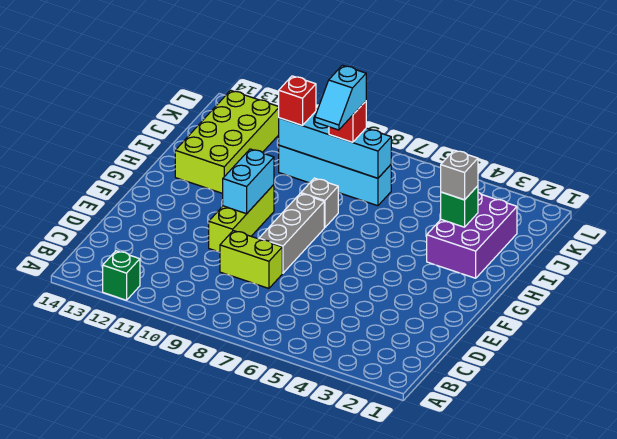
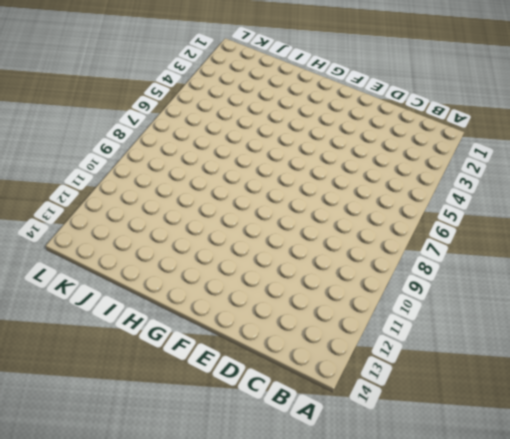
none -> green brick A12 level 1
none -> lime brick D8:D9 level 1
none -> grey brick E8:G8 level 1

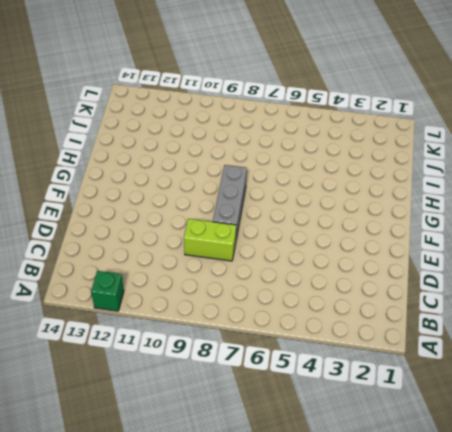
none -> lime brick E10:G10 level 1
none -> purple brick H2:J3 level 1
none -> grey brick H8 level 1

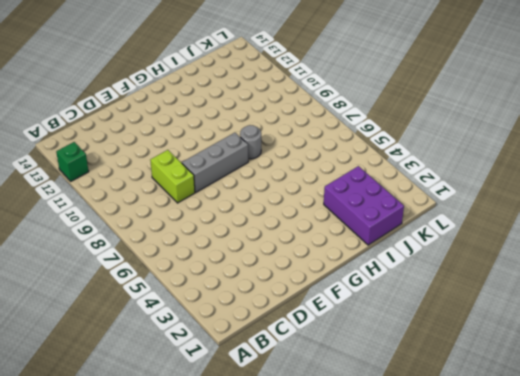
grey round brick H8 level 1 -> grey brick H8 level 1
purple brick I1:J3 level 1 -> purple brick H2:J3 level 1
none -> lime brick E10:G10 level 1
none -> lime brick H12:K13 level 1
none -> cyan brick J7:J10 level 1

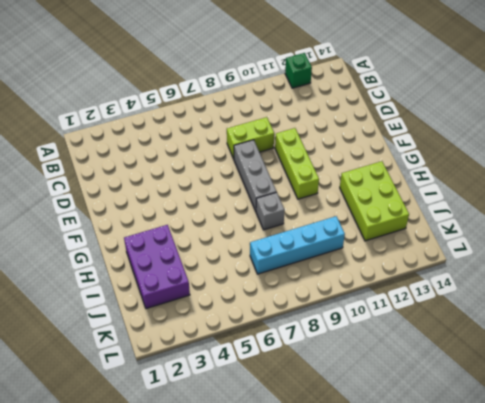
lime brick H12:J13 level 1 -> lime brick H12:K13 level 1
none -> cyan brick F10:G10 level 2
none -> green brick I3 level 2
none -> cyan brick J7:J10 level 2

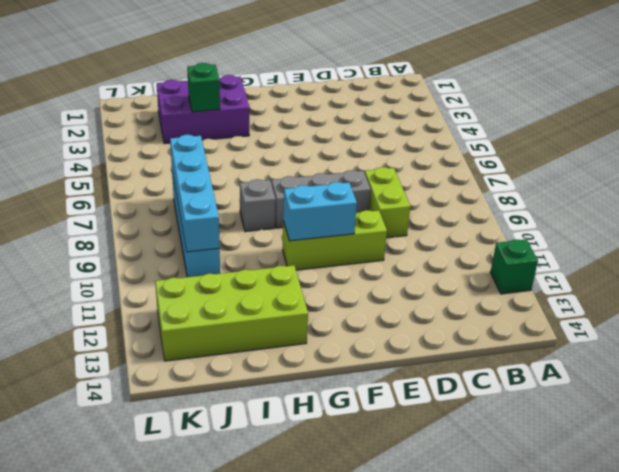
none -> grey brick I3 level 3
none -> red brick J8 level 3
none -> red brick J10 level 3

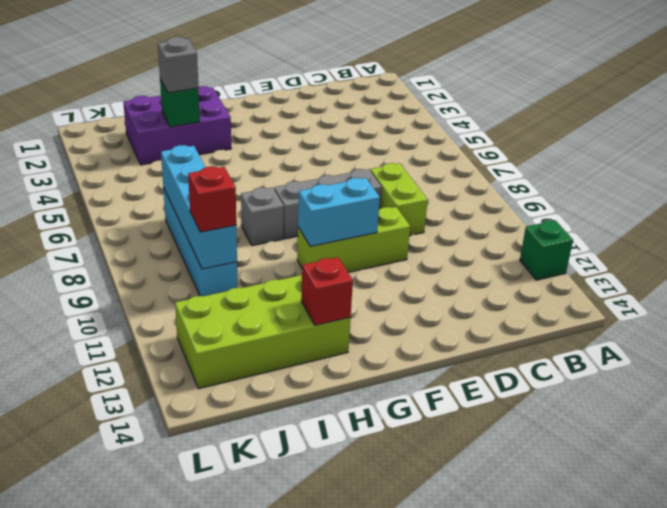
red brick H13 level 2 -> red brick J8 level 3
none -> cyan slope I8:J8 level 4 top J

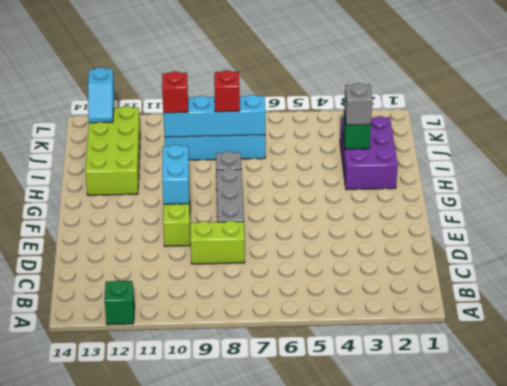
cyan slope K13:L13 level 2 top L -> cyan slope I8:J8 level 4 top J

